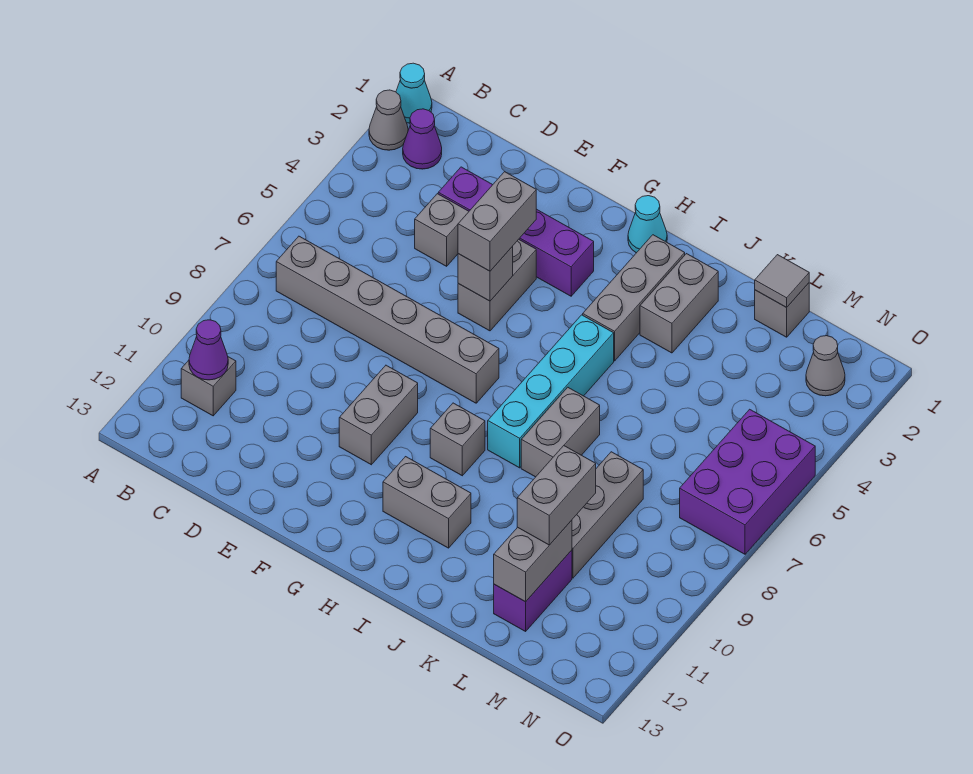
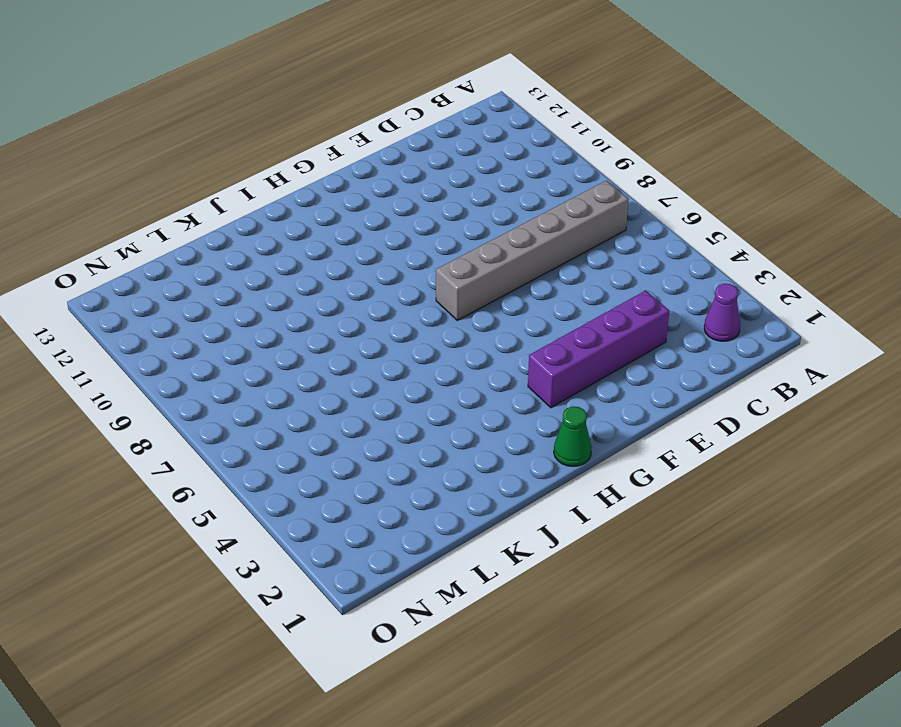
green cone H1 level 1 -> cyan cone H1 level 1
none -> cyan cone A1 level 1
none -> grey cone A2 level 1
none -> grey brick B11 level 1

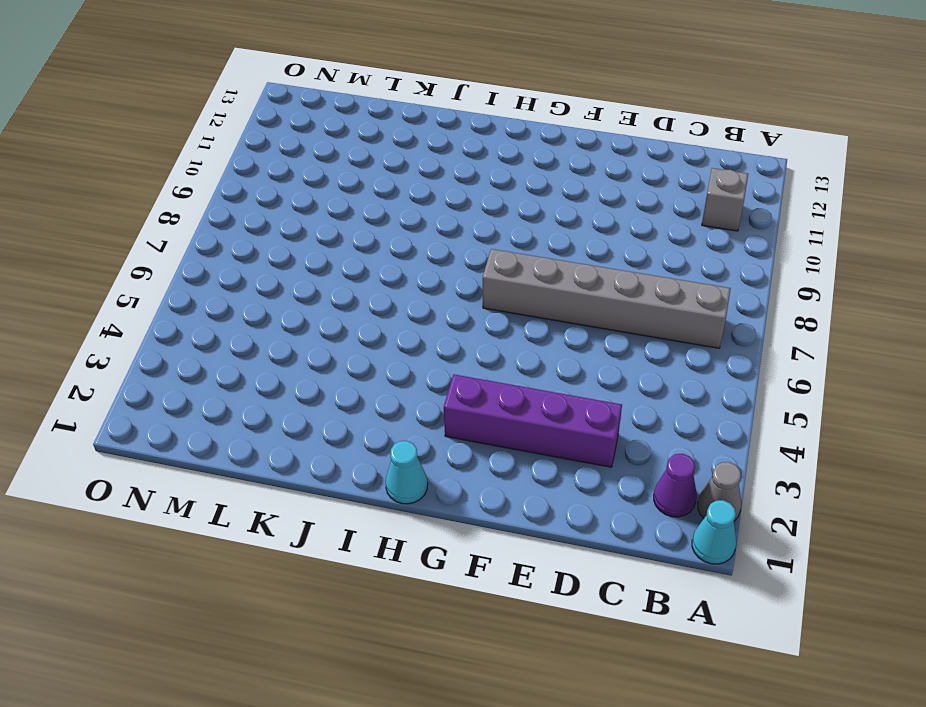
none -> grey brick D4 level 1
none -> grey brick F4:F5 level 1
none -> grey brick F9:F10 level 1

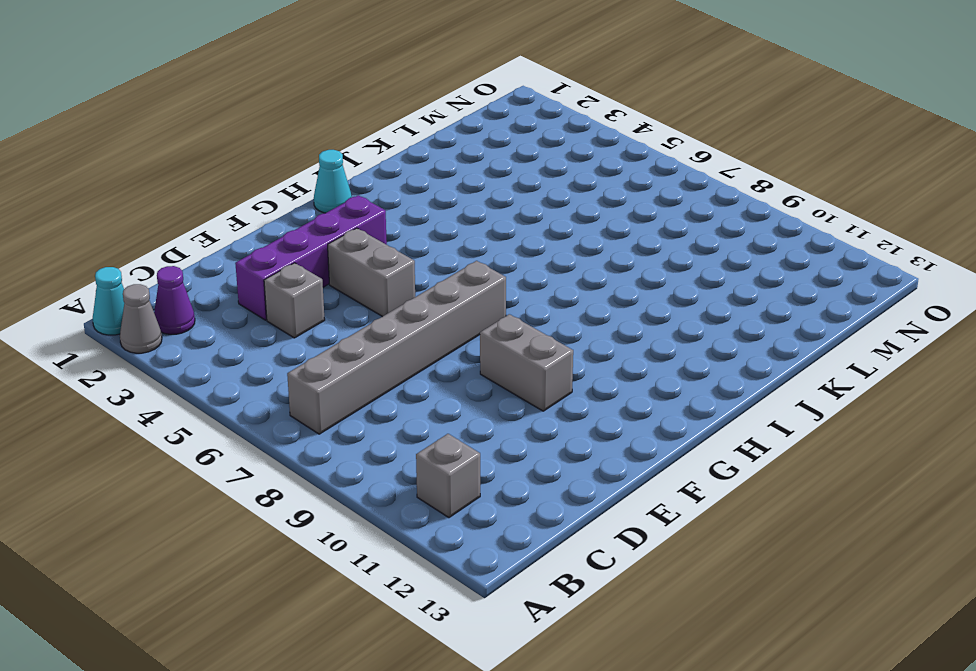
none -> grey brick H9 level 1
none -> grey brick H11:I11 level 1
none -> grey brick I2:I4 level 1

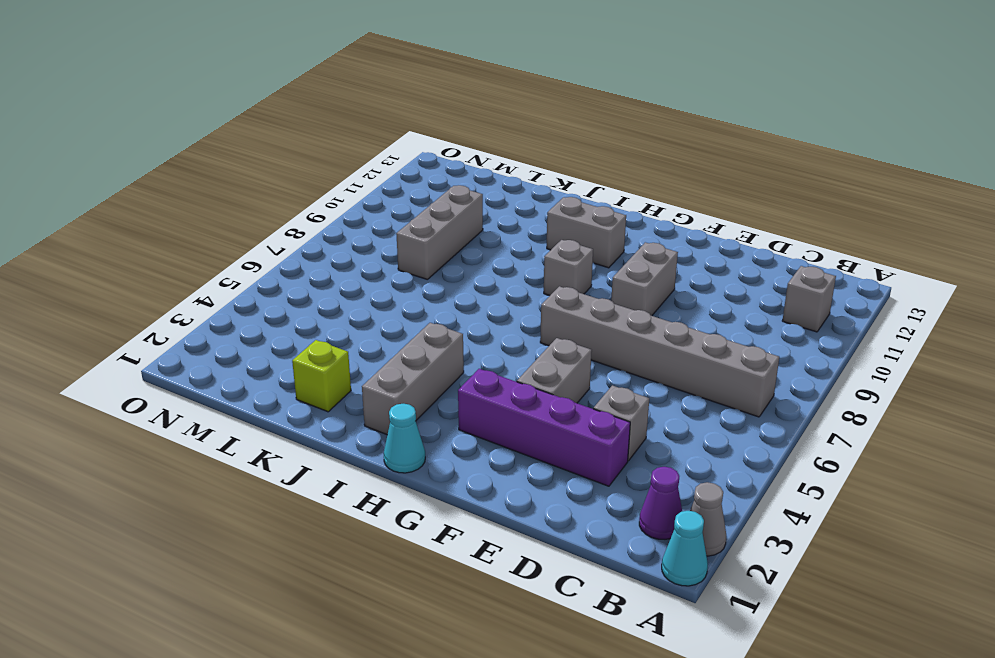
lime brick K2 level 1 -> none
none -> cyan brick I5:I8 level 1
none -> grey brick J2:J3 level 1
none -> grey brick J7:J8 level 1

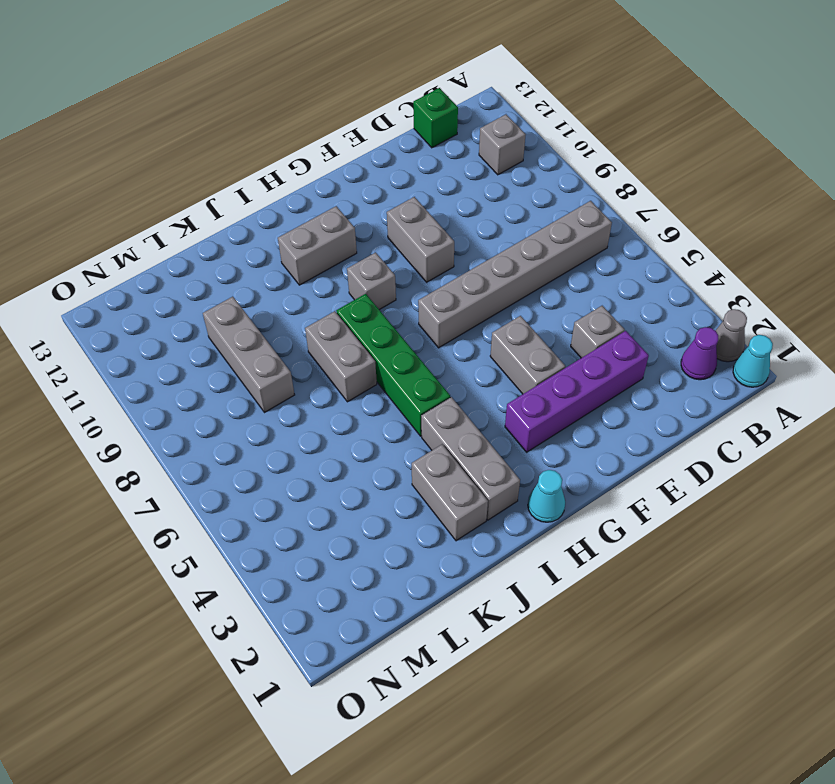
green brick C13 level 1 -> none
green brick I5:I8 level 1 -> cyan brick I5:I8 level 1
none -> grey brick L1 level 1
none -> purple brick L11:L12 level 1
none -> grey cone N2 level 1

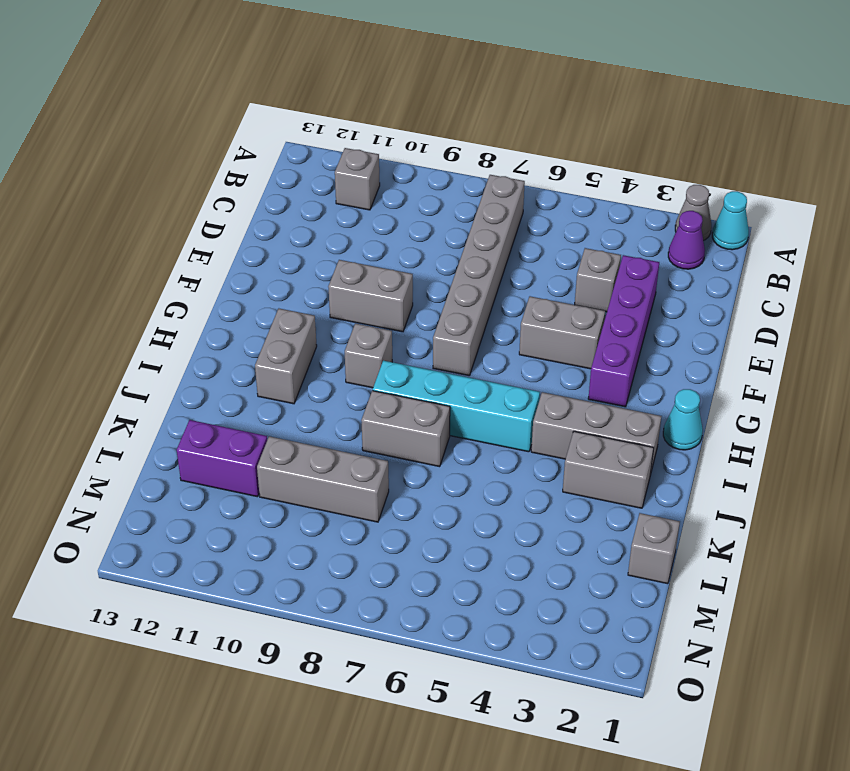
none -> grey cone N2 level 1
none -> purple brick N5:O7 level 1
none -> purple cone B11 level 2

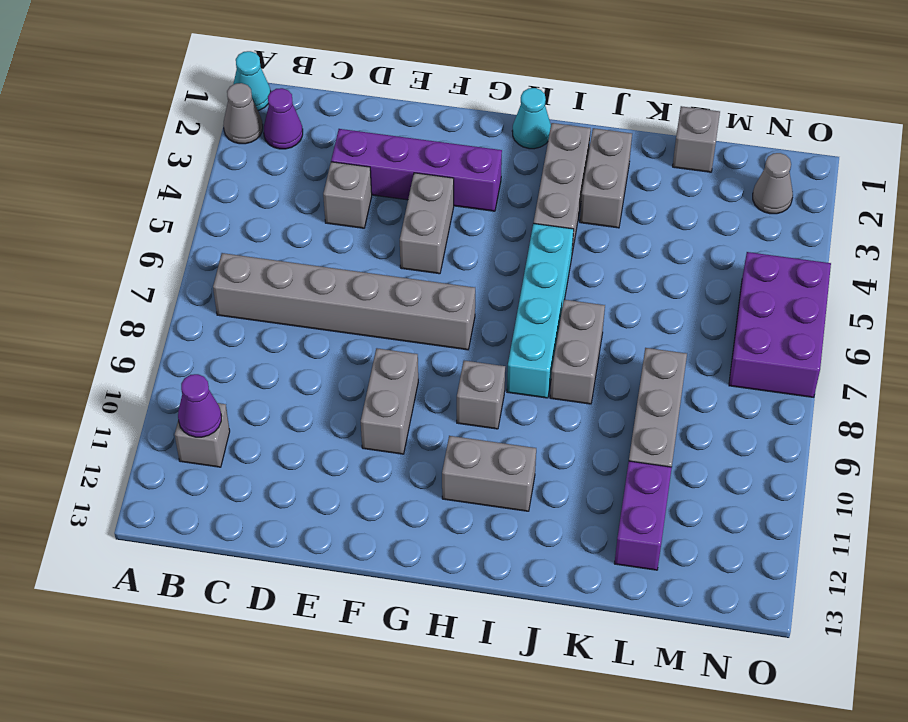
none -> grey brick F5 level 2
none -> grey tile L1 level 2
none -> grey brick L11:L12 level 2

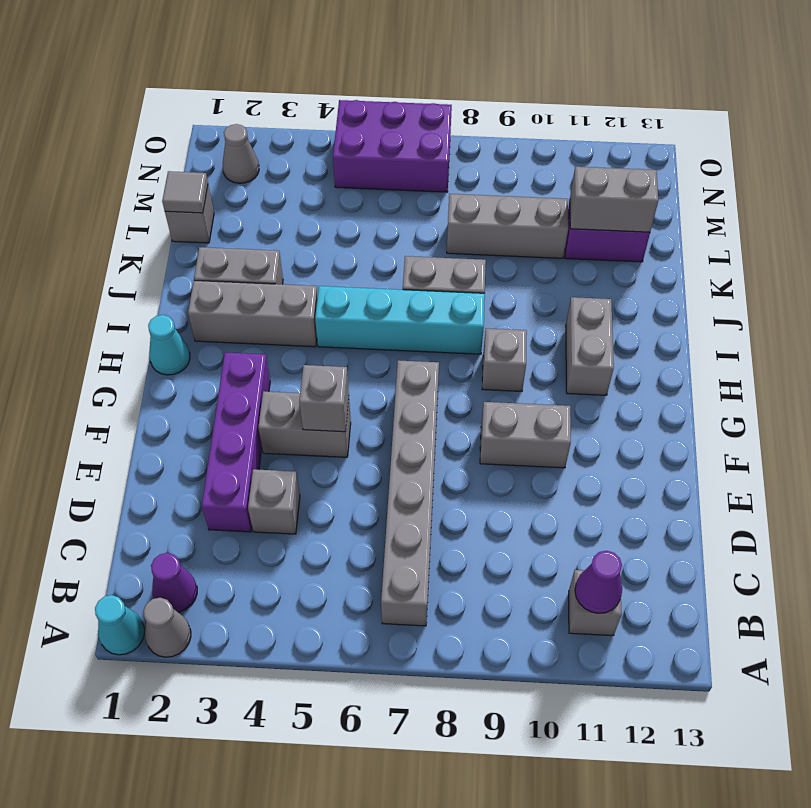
none -> grey brick F4:F5 level 3
none -> grey brick L10:L11 level 3

